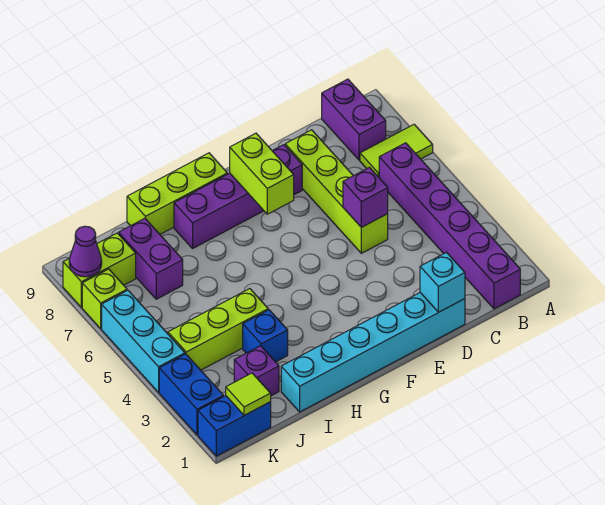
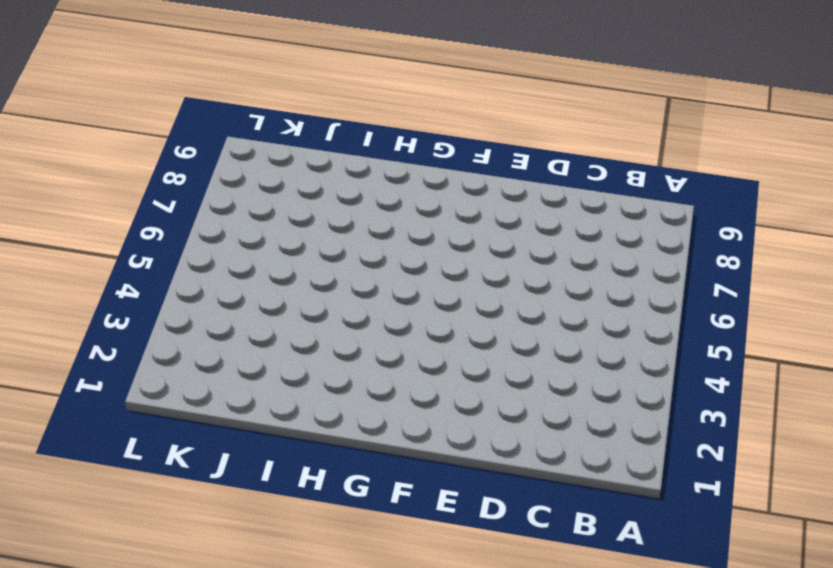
none -> lime tile A7:B7 level 1
none -> purple brick B1:B6 level 1
none -> purple brick B8:B9 level 1

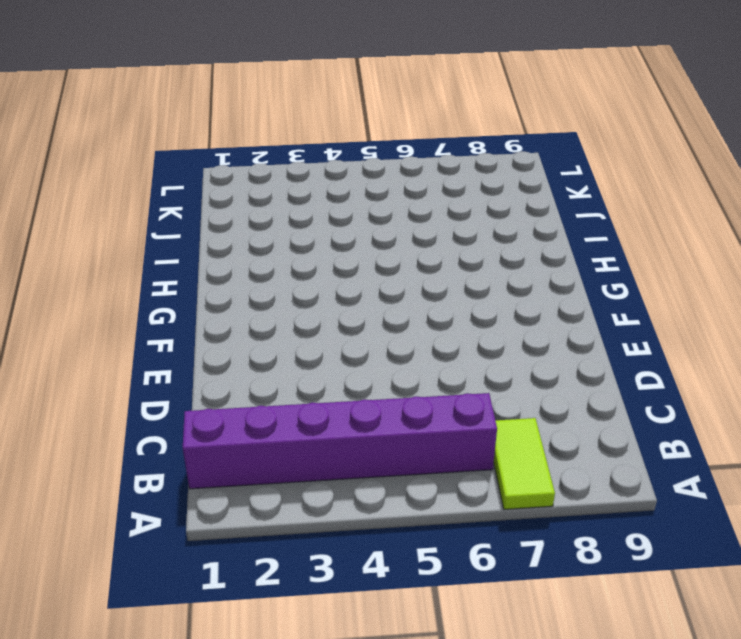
none -> purple brick B8:B9 level 1
none -> cyan brick D1:I1 level 1
none -> lime brick D5:D8 level 1

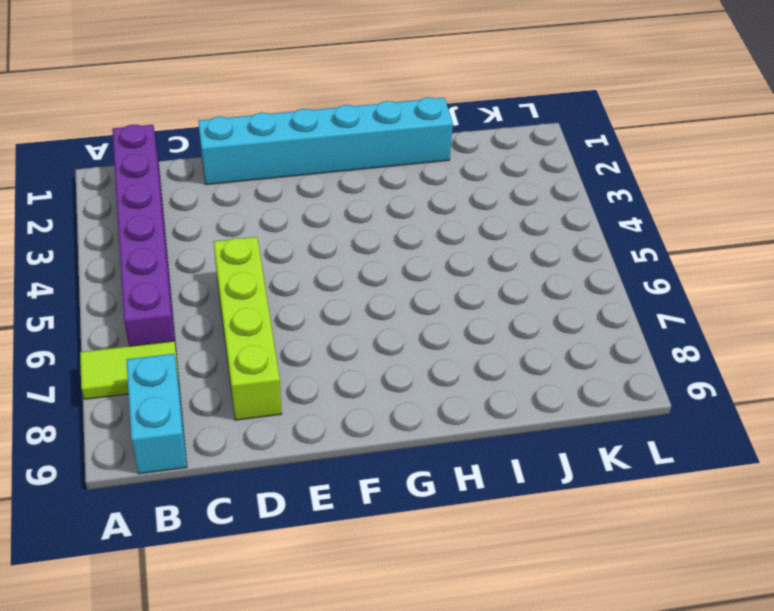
cyan brick B8:B9 level 1 -> purple brick B8:B9 level 1
none -> purple brick E8:H8 level 1
none -> lime brick G9:I9 level 1
none -> blue brick I3 level 1

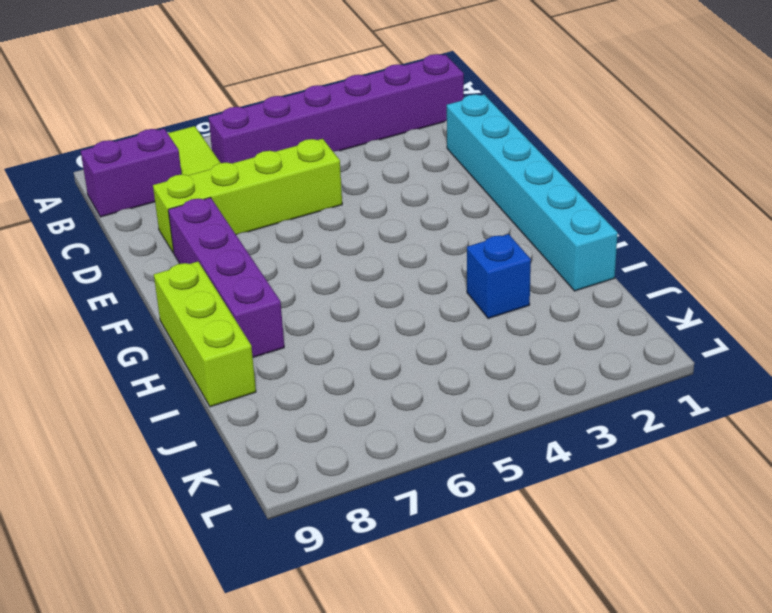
none -> lime brick I4:K4 level 1
none -> purple brick J2 level 1
none -> purple brick J7:J8 level 1

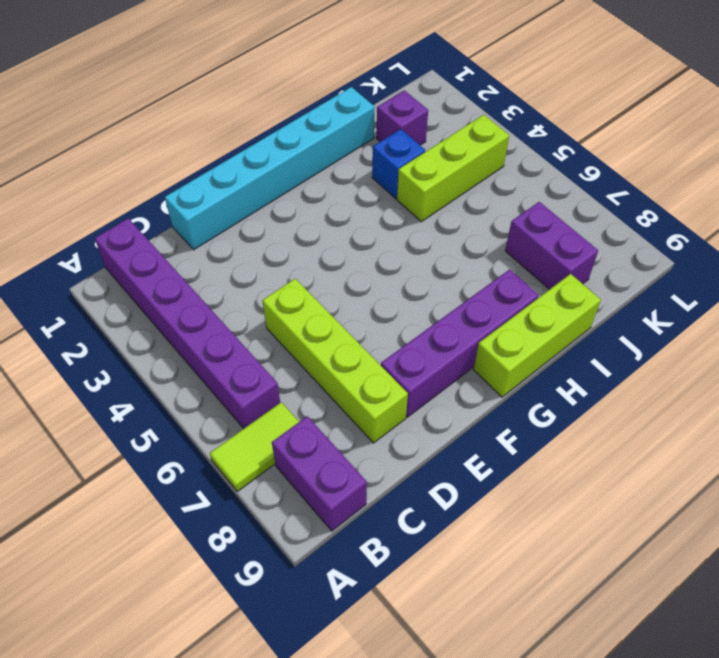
none -> blue brick K1:L1 level 1
none -> lime brick K8:L8 level 1
none -> blue brick L2:L3 level 1

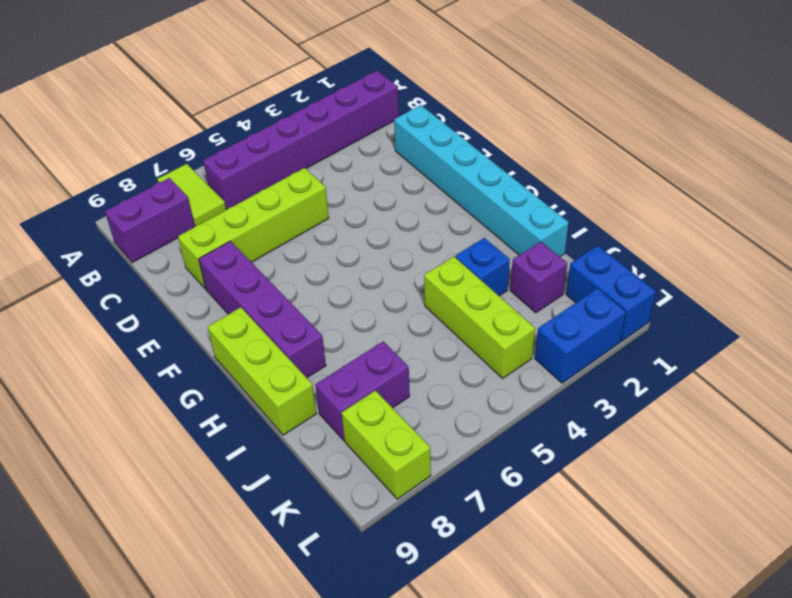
none -> cyan brick L4:L6 level 1
none -> lime brick L7 level 1
none -> cyan brick D1 level 2

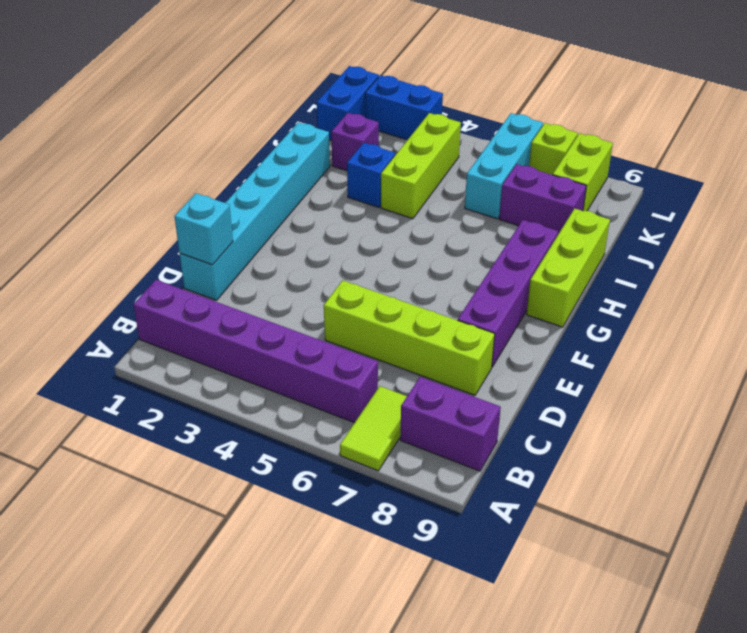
cyan brick J6:L6 level 1 -> cyan brick L4:L6 level 1
none -> purple brick D5 level 2
none -> lime brick F7:F8 level 2
none -> lime tile K1 level 2

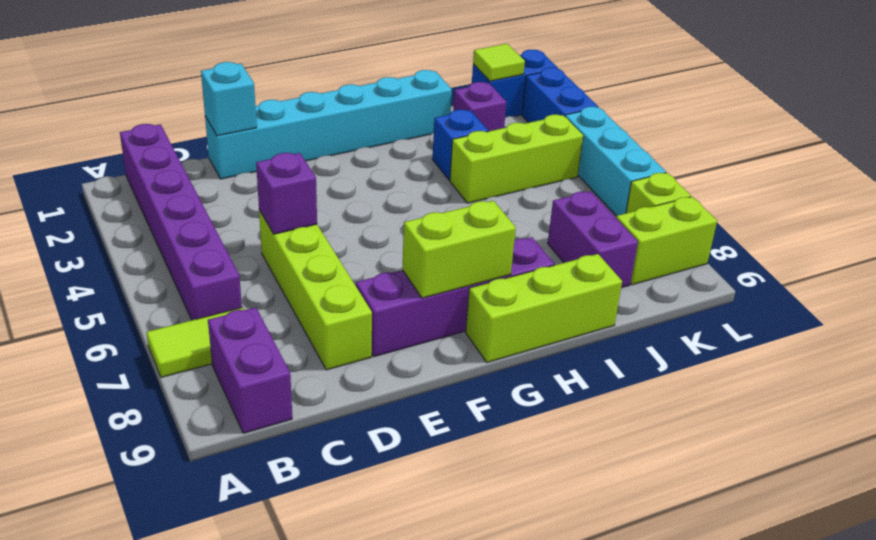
lime brick F8:G8 level 2 -> lime brick F7:F8 level 2
none -> purple cone L8 level 2

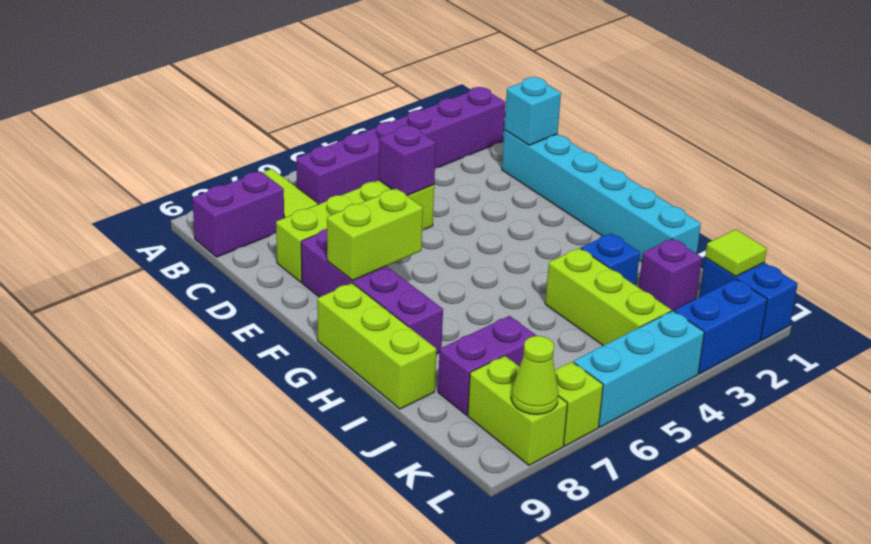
lime cone L8 level 2 -> purple cone L8 level 2

